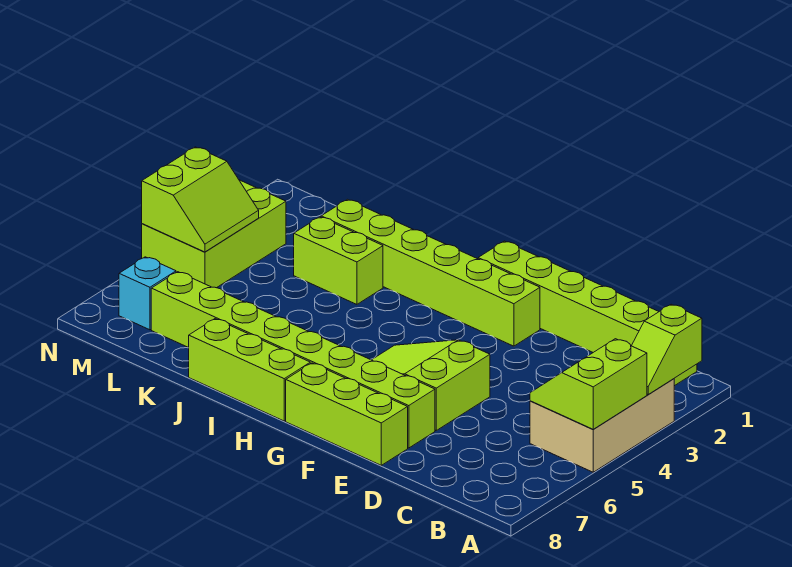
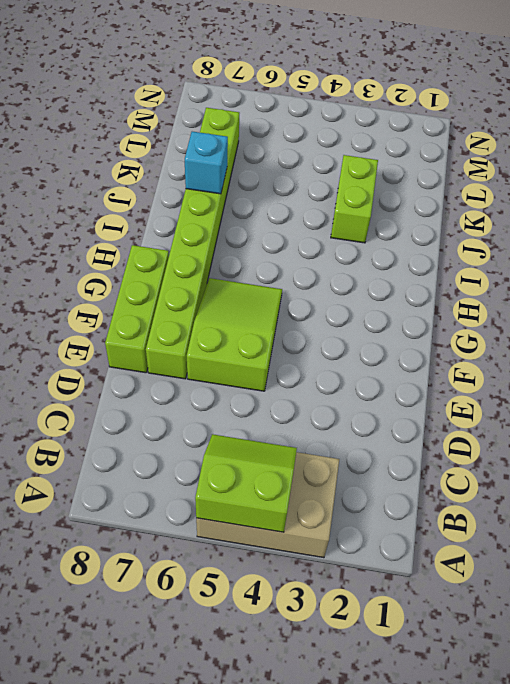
cyan brick J7 level 2 -> cyan brick M7 level 1
none -> lime brick B1:G1 level 1
none -> lime brick F2:K2 level 1
none -> lime brick H8:J8 level 1

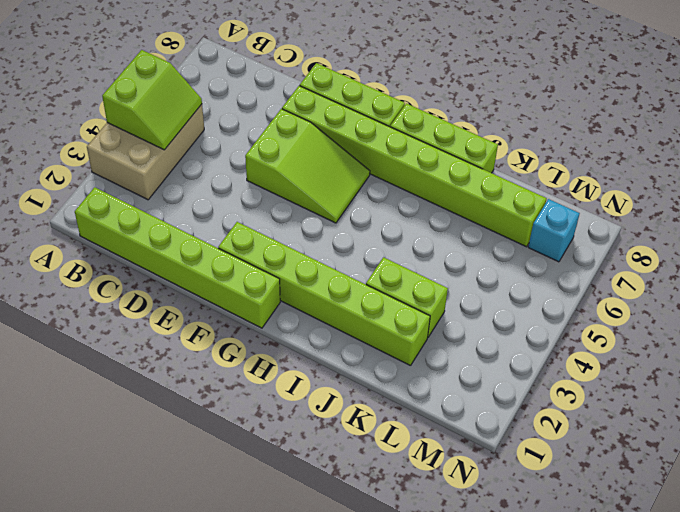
none -> lime brick M3:N5 level 1
none -> lime slope A2:A3 level 2 top 2
none -> lime slope M4:N5 level 2 top N

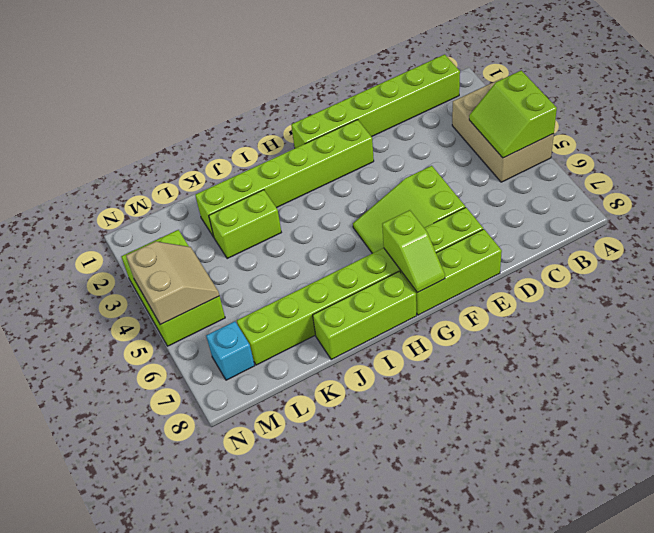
lime slope G7:G8 level 2 top 7 -> lime slope A2:A3 level 2 top 2
tan slope M4:N5 level 2 top N -> lime slope M4:N5 level 2 top N

